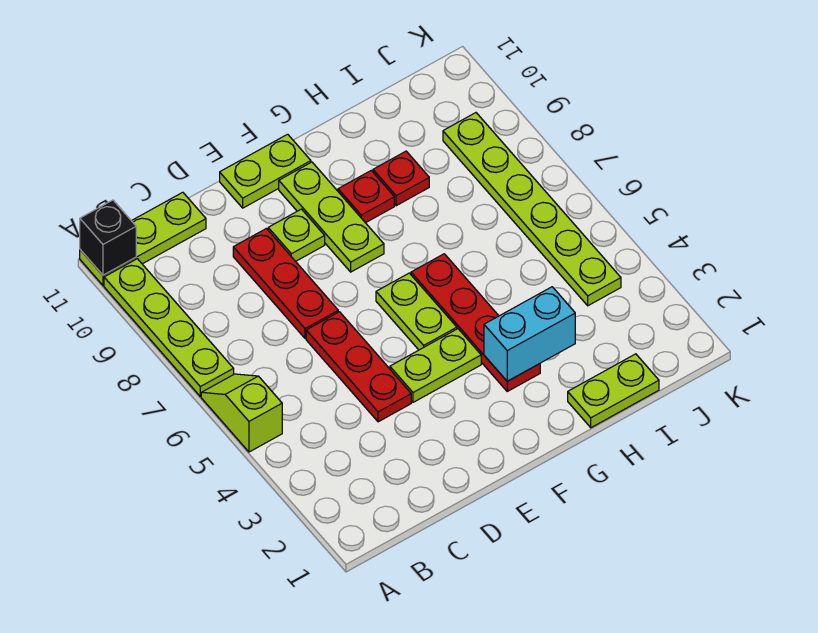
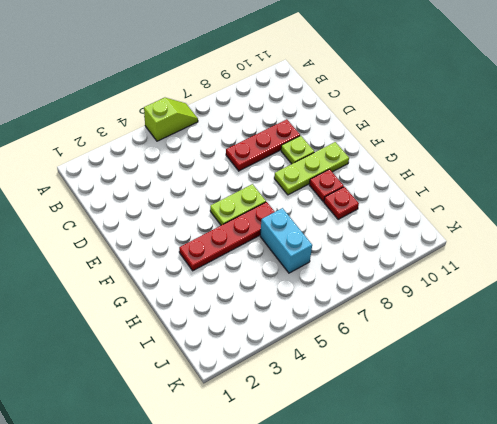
cyan brick H6:I6 level 1 -> cyan brick G3:H3 level 2
none -> lime plate A7:A10 level 1
none -> lime plate A11:C11 level 1
none -> red plate D4:D6 level 1

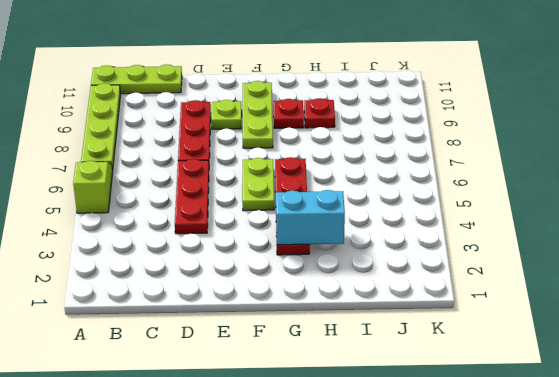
none -> lime plate E4:F4 level 1
none -> lime plate E11:F11 level 1
none -> lime plate H1:I1 level 1

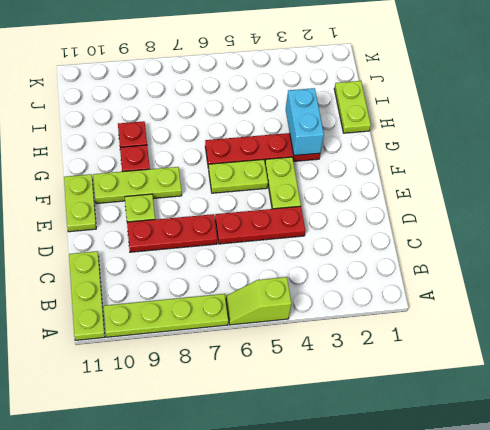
none -> lime plate J4:J9 level 1
none -> black brick A11 level 2

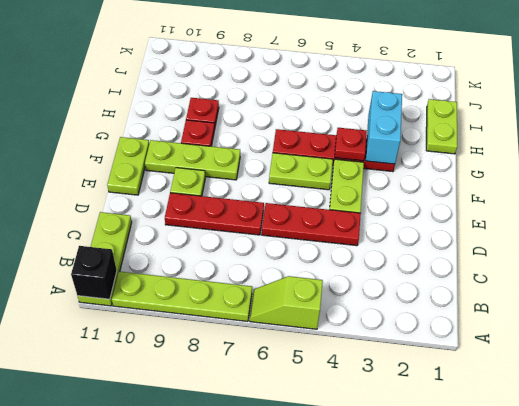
red plate G4 level 2 -> none
none -> lime plate J4:J9 level 1

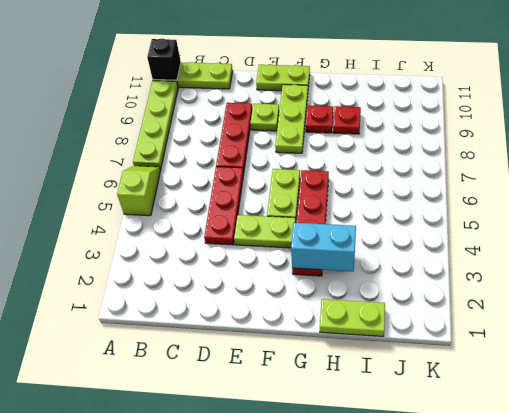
none -> lime plate J4:J9 level 1

